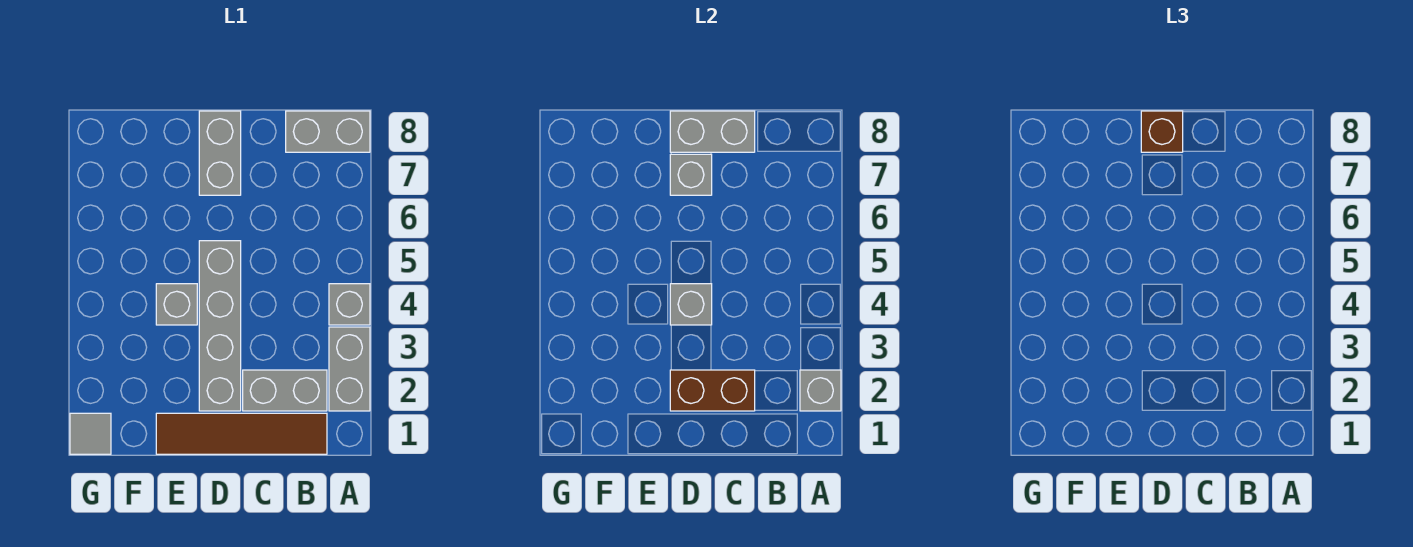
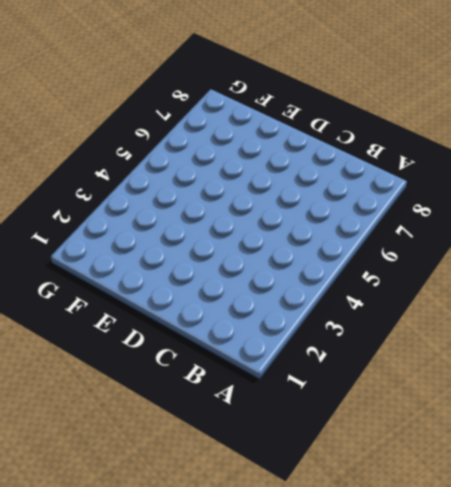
none -> grey brick A2:A3 level 1
none -> grey brick A4 level 1
none -> grey brick A8:B8 level 1

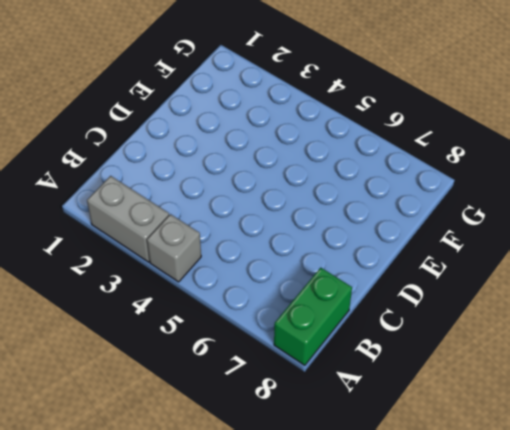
green brick A8:B8 level 1 -> grey brick A8:B8 level 1
none -> brown tile B1:E1 level 1
none -> grey brick B2:C2 level 1
none -> grey brick D2:D5 level 1

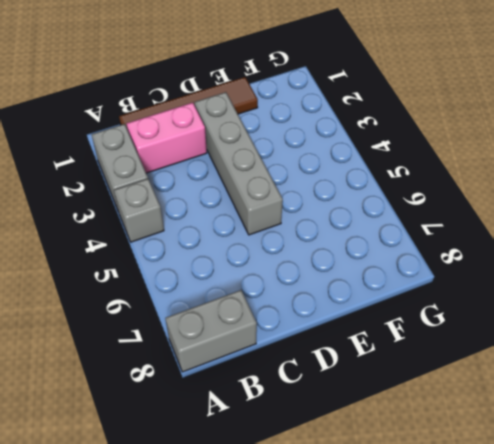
pink brick B2:C2 level 1 -> grey brick B2:C2 level 1
none -> grey brick D7:D8 level 1
none -> grey brick E4 level 1
none -> grey tile G1 level 1

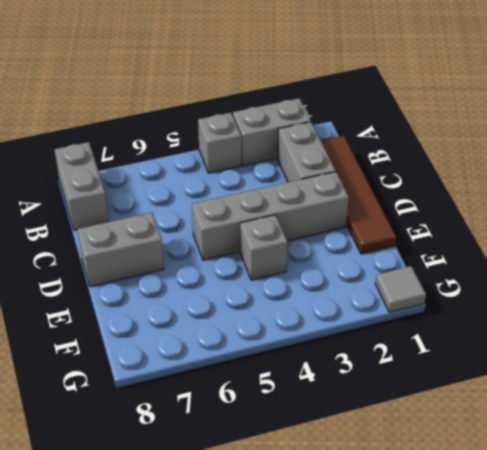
none -> grey brick A2 level 2
none -> brown brick C2:D2 level 2
none -> grey brick C8:D8 level 2

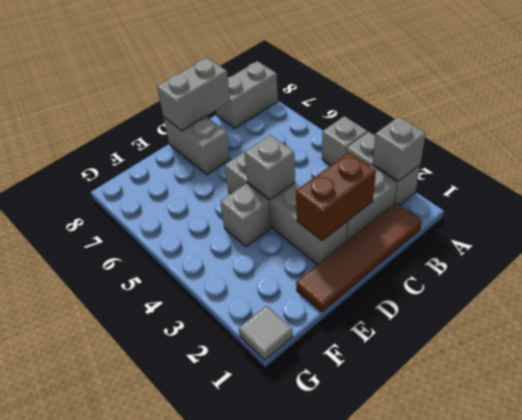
none -> grey brick D7 level 2
none -> brown brick D8 level 3

